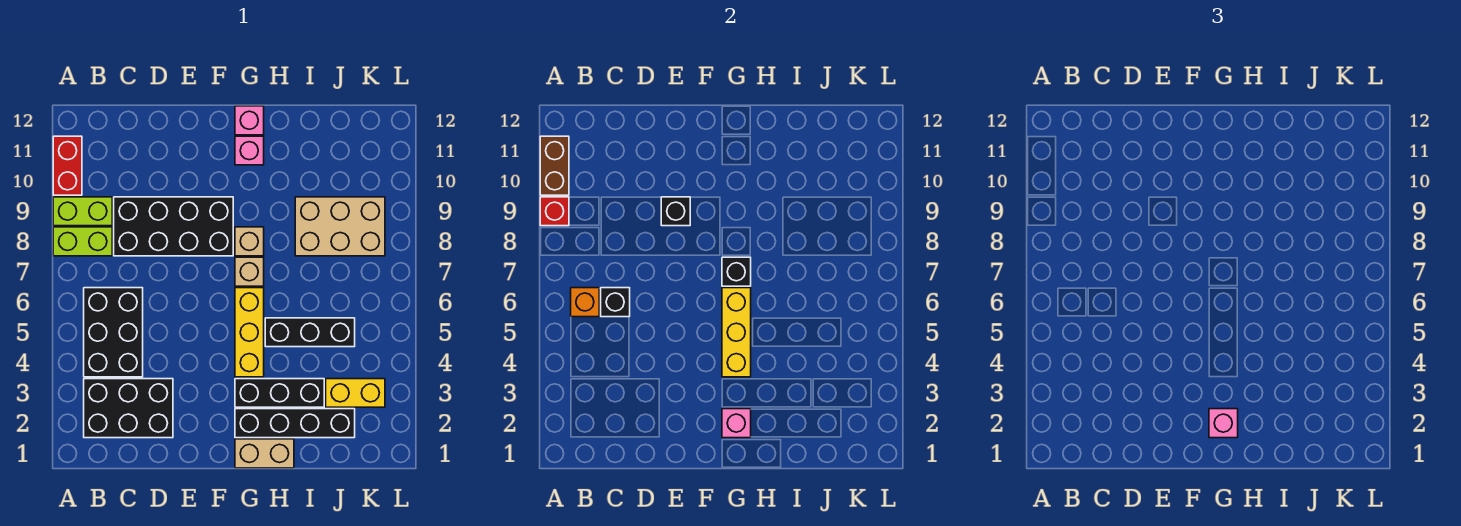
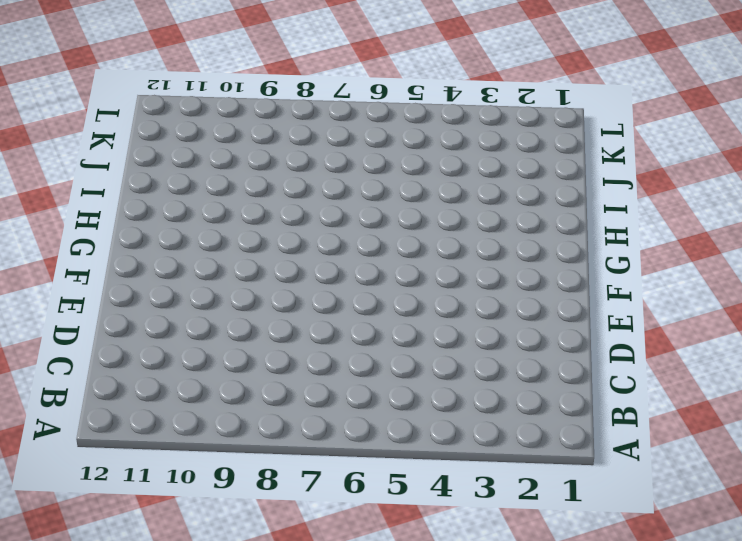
none -> lime brick A8:B8 level 1
none -> lime brick A9:B9 level 1
none -> red brick A10:A11 level 1

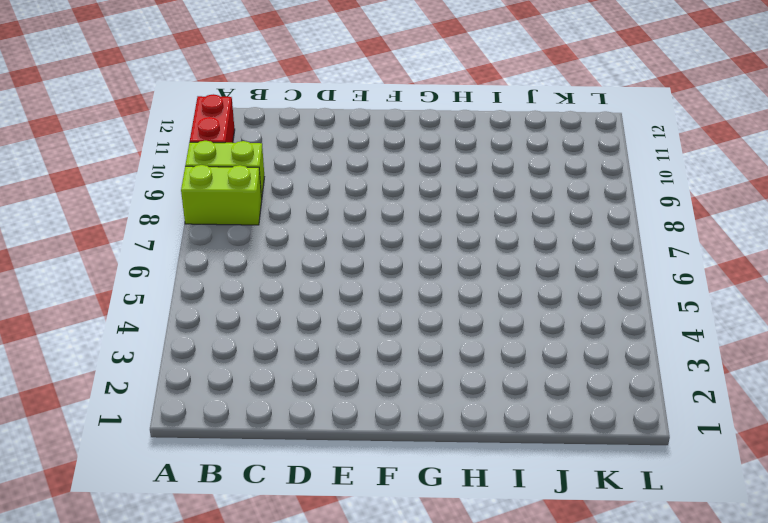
none -> black brick B2:D3 level 1
none -> black brick B4:C6 level 1
none -> black brick C8:F9 level 1

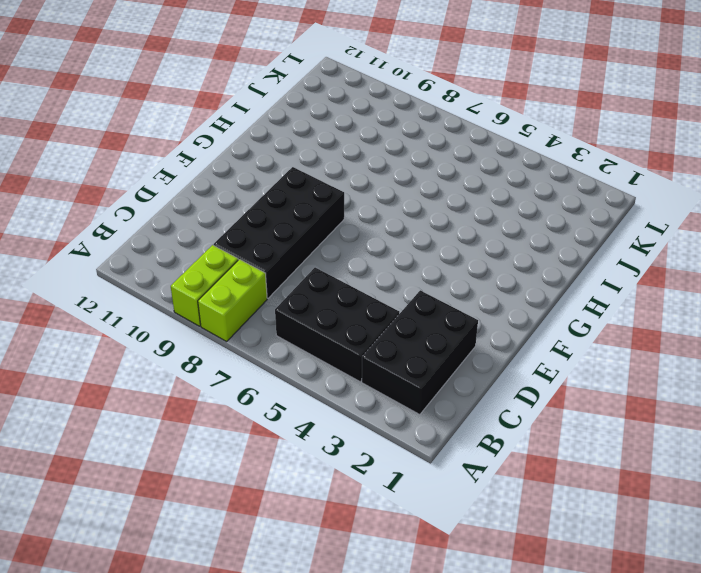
none -> red brick A10:A11 level 1
none -> tan brick G1:H1 level 1
none -> black brick G2:J2 level 1

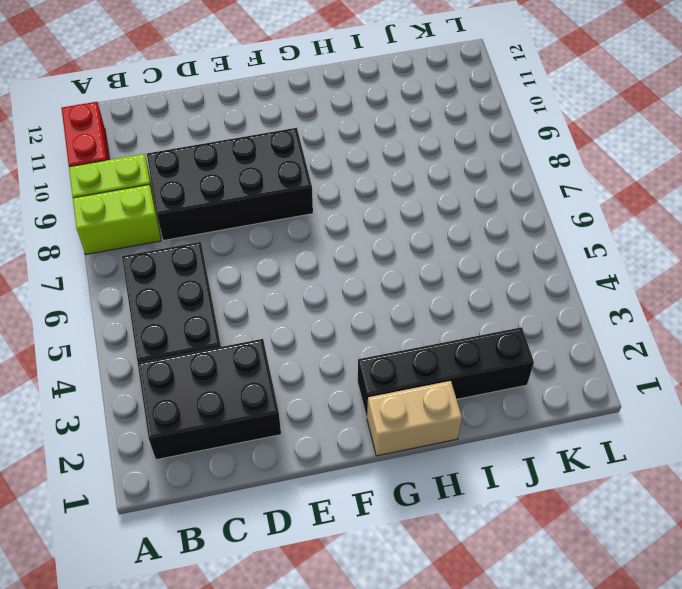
none -> black brick G3:I3 level 1
none -> yellow brick G4:G6 level 1
none -> tan brick G7 level 1

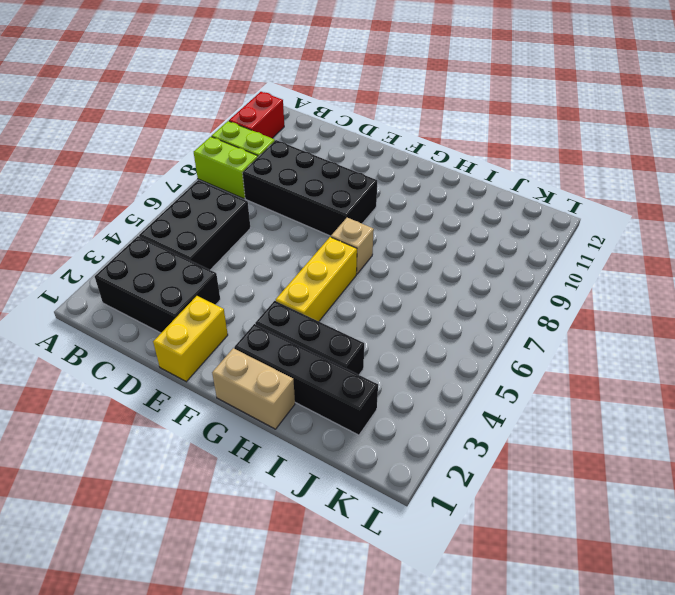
yellow brick E1:E2 level 1 -> yellow brick J3:K3 level 1
none -> tan brick G8 level 1
none -> pink brick G11 level 1
none -> pink brick G12 level 1

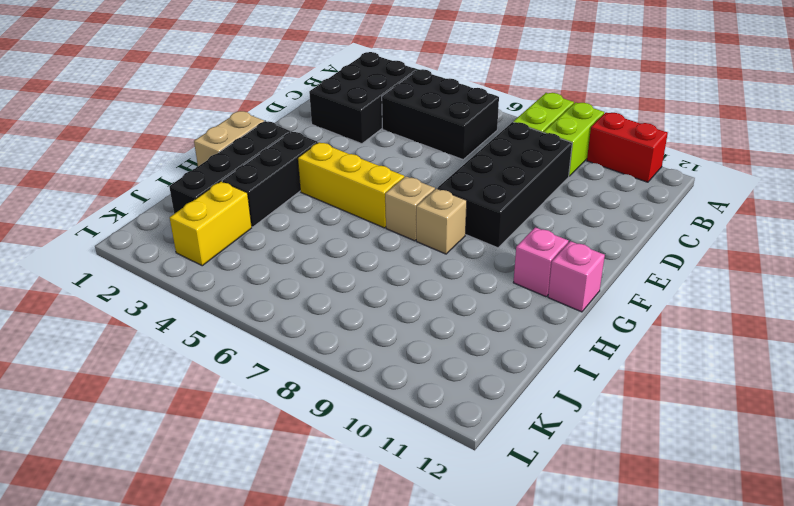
none -> black brick H5:J5 level 1
none -> tan brick I8:K9 level 1
none -> red brick A9 level 2

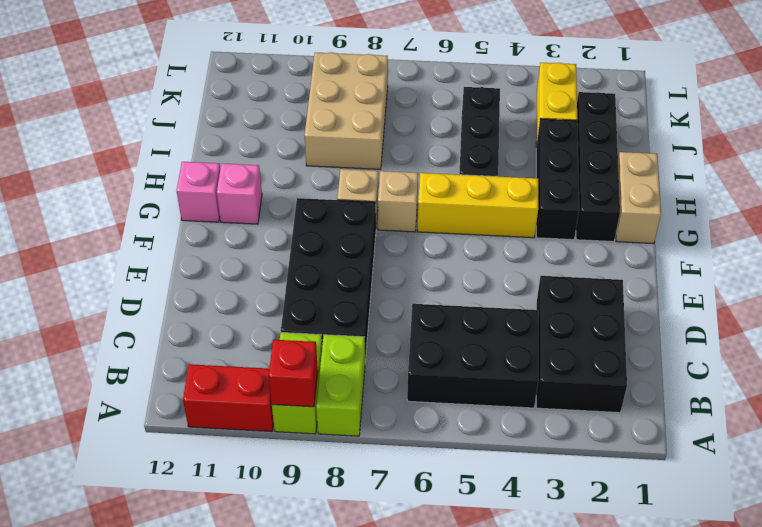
none -> brown brick A10:A11 level 2
none -> orange brick B6 level 2
none -> black brick C6 level 2

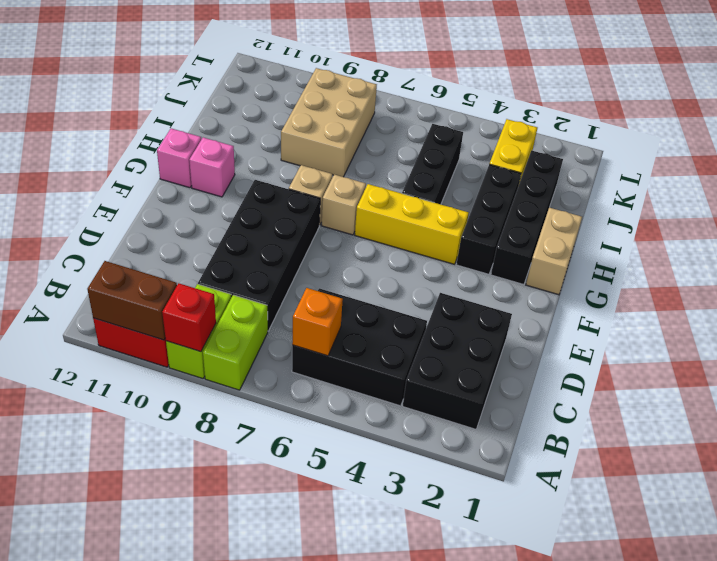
none -> black brick C6 level 2
none -> black brick E9 level 2
none -> pink brick G2 level 2

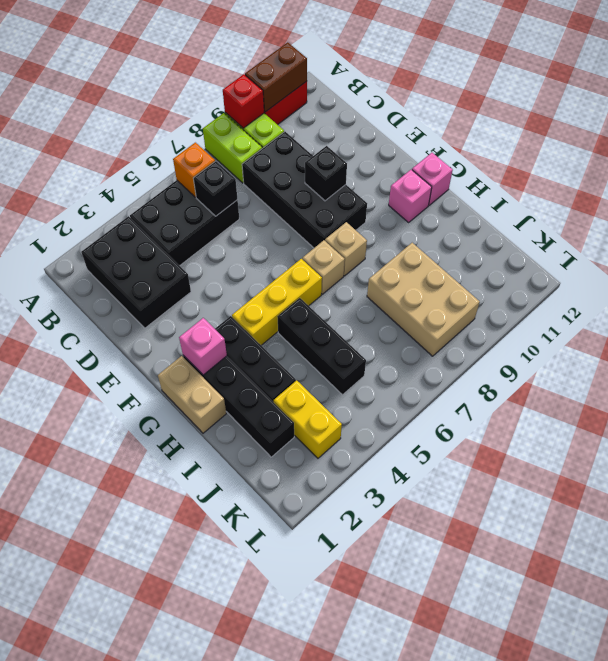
none -> yellow brick G4:G6 level 2
none -> black brick G7 level 2
none -> pink brick G2 level 3

